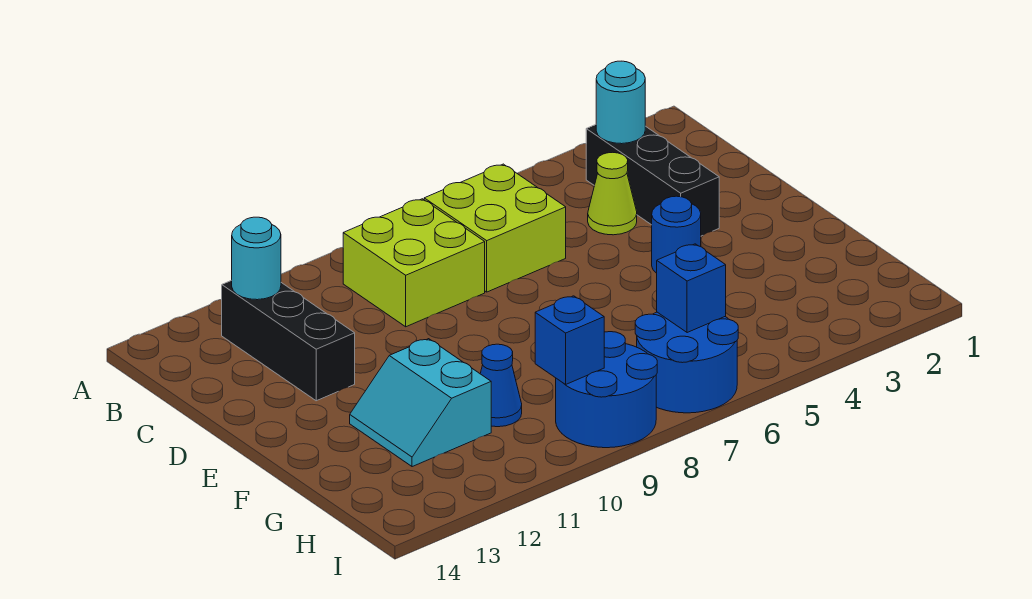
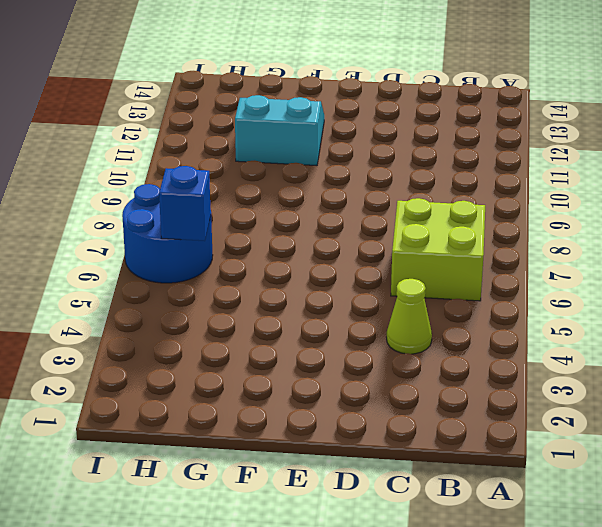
none -> black brick B3:D3 level 1
none -> lime brick B8:C9 level 1
none -> black brick B12:D12 level 1

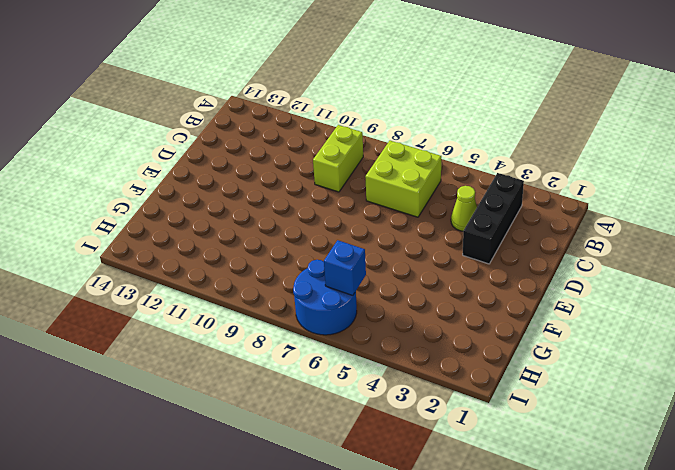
lime brick B9:C9 level 1 -> lime brick B8:C9 level 1
none -> black brick B12:D12 level 1
none -> blue round brick E4 level 1
none -> cyan slope F11:G12 level 1 top 11

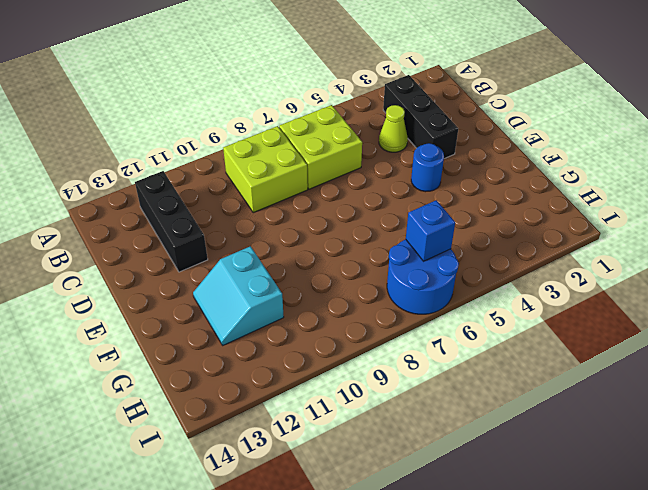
none -> blue cone G10 level 1
none -> blue round brick H8:I9 level 1
none -> cyan round brick B3 level 2

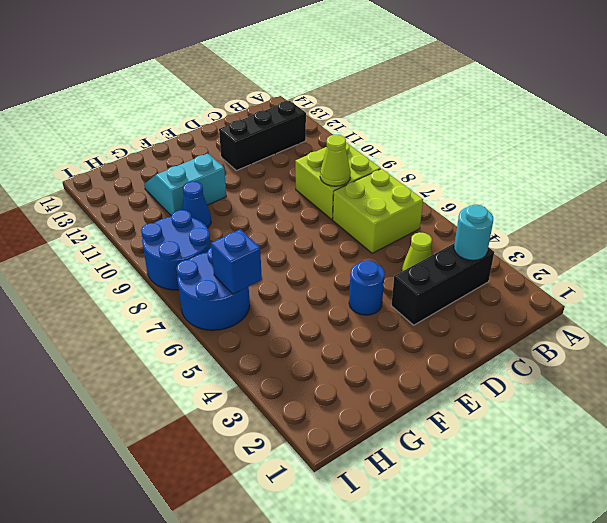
lime cone C8 level 2 -> none
none -> cyan round brick B12 level 2
none -> blue brick H9 level 2

